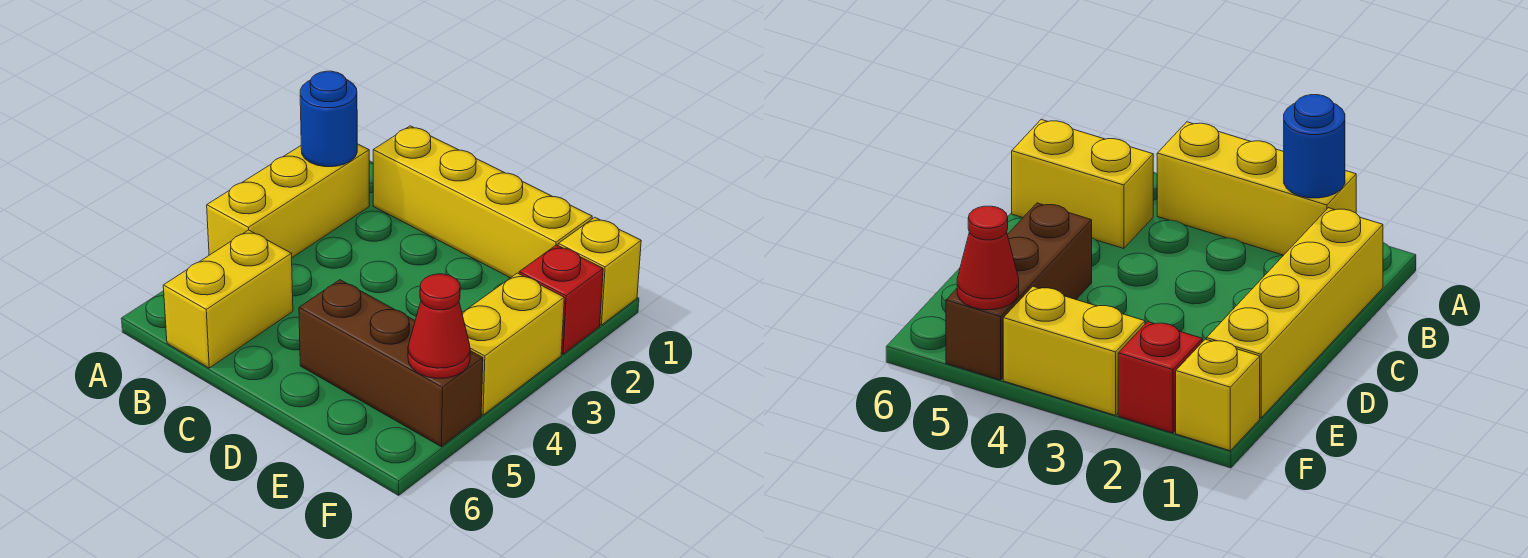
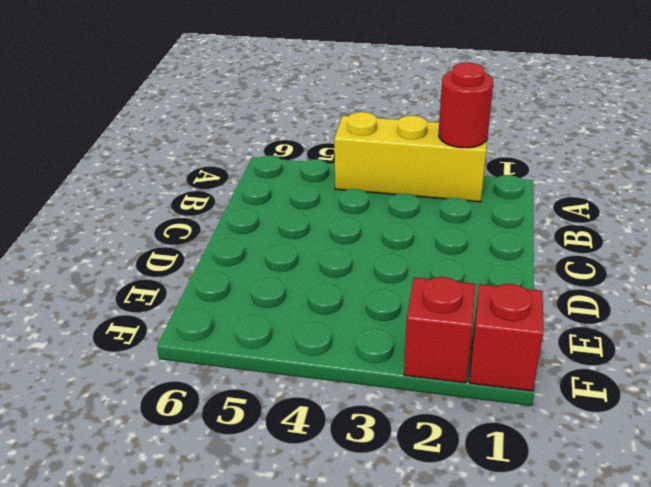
red round brick A2 level 2 -> blue round brick A2 level 2
red brick F1 level 1 -> yellow brick F1 level 1
none -> yellow brick B1:E1 level 1
none -> yellow brick B5:B6 level 1

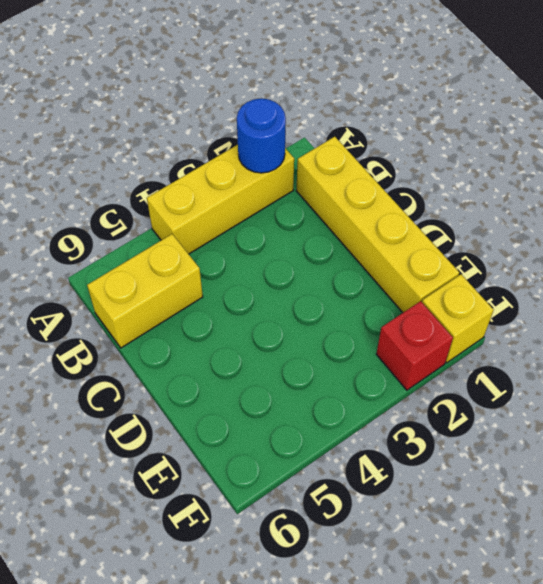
none -> brown brick D5:F5 level 1
none -> yellow brick F3:F4 level 1

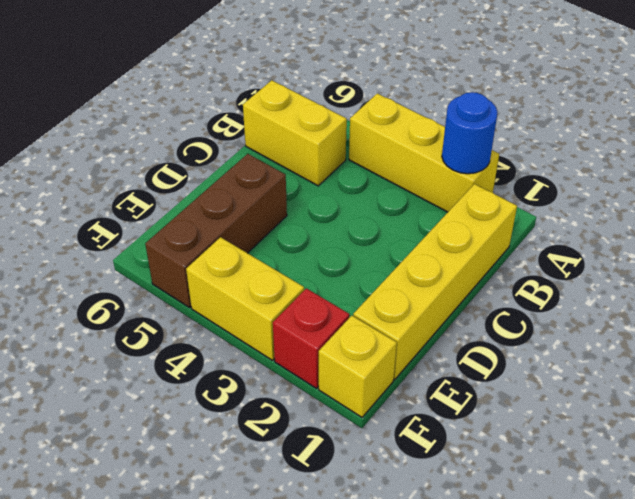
none -> red cone F5 level 2

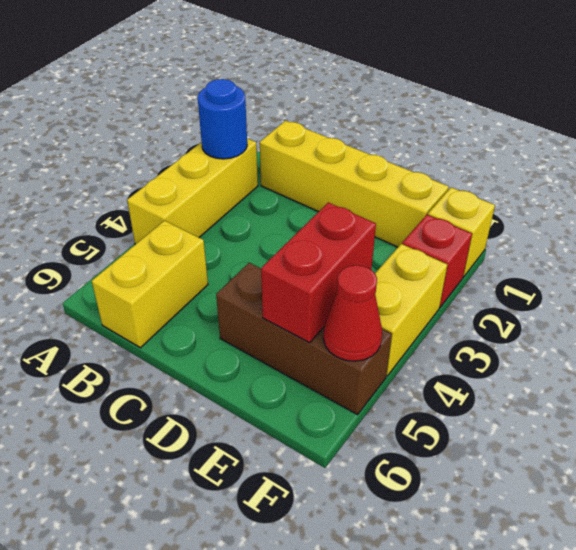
red brick E4:E5 level 2 -> none

